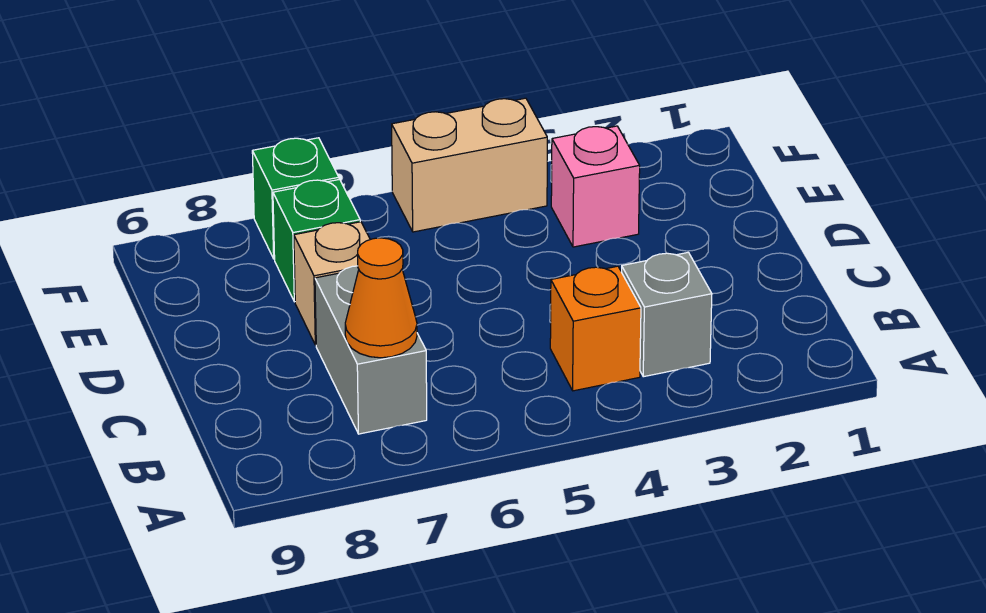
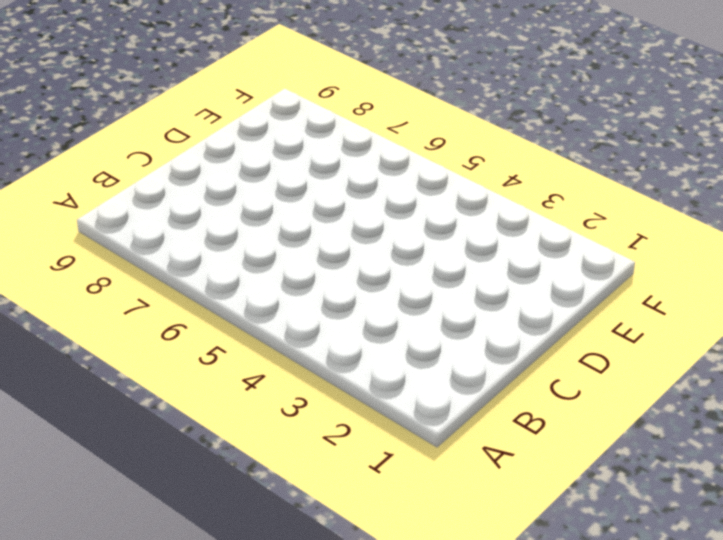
none -> grey brick B3 level 1
none -> orange brick B4 level 1

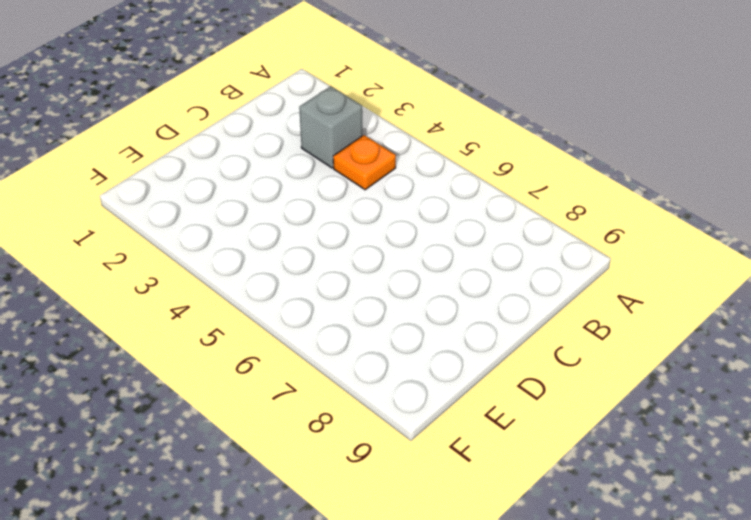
orange plate B4 level 1 -> orange brick B4 level 1
none -> grey brick B7:C7 level 1
none -> tan brick D7 level 1

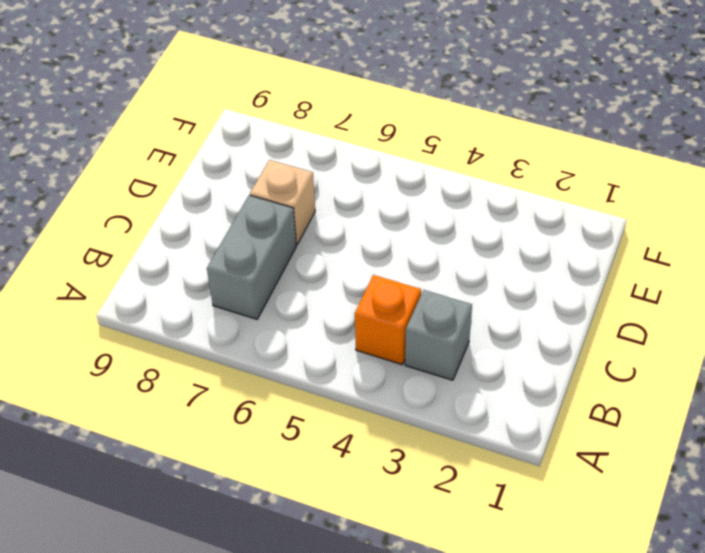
none -> pink brick E3 level 1
none -> green brick E7 level 1

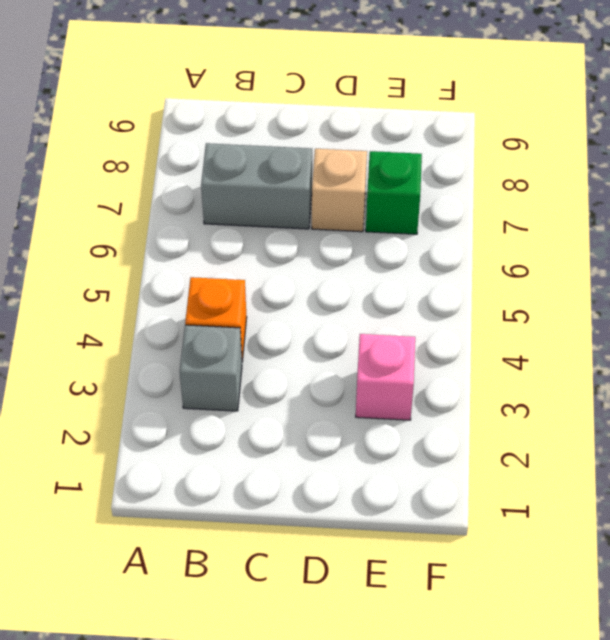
none -> tan brick F4:F5 level 1
none -> green brick F7 level 1

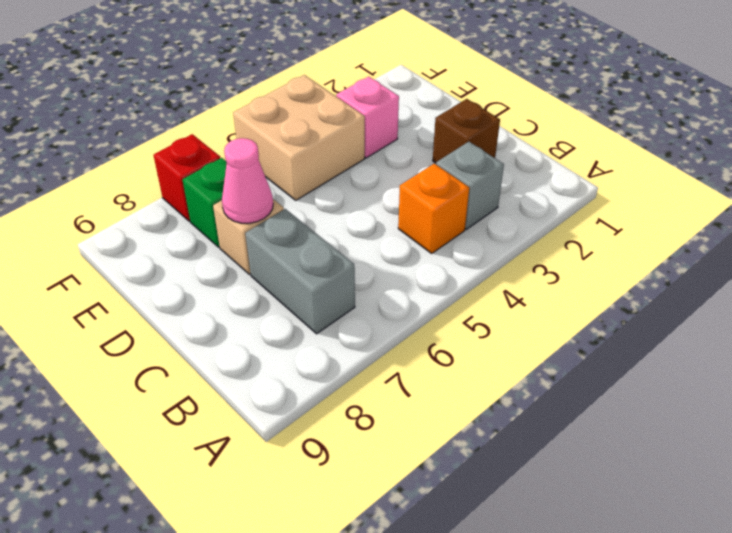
brown brick C2 level 1 -> none
pink cone D7 level 2 -> none
tan brick E4:F5 level 1 -> tan brick F4:F5 level 1
red brick F7 level 1 -> green brick F7 level 1
none -> orange cone B7 level 2

